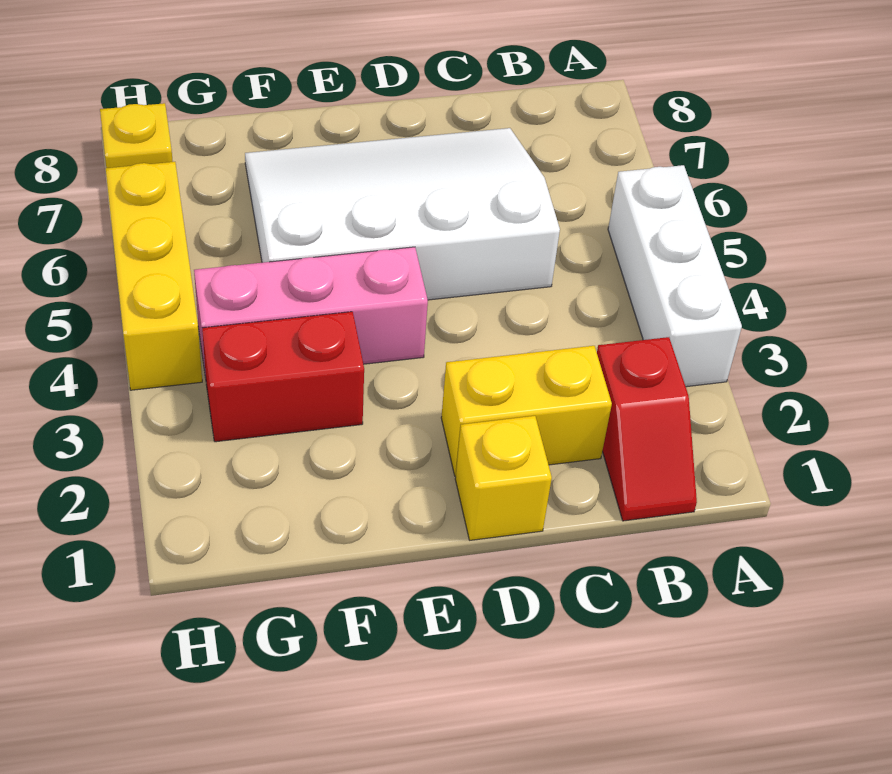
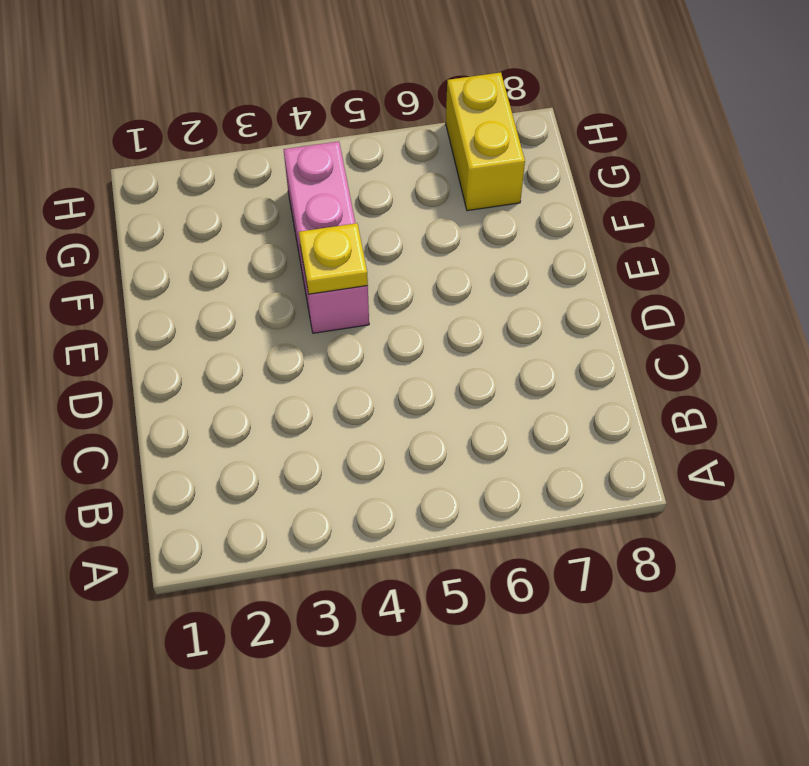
yellow plate E4 level 2 -> yellow plate H8 level 1
yellow brick G7:H7 level 1 -> yellow brick C2:D2 level 1
none -> white brick A3:A5 level 1
none -> red slope B1:B2 level 1 top 2

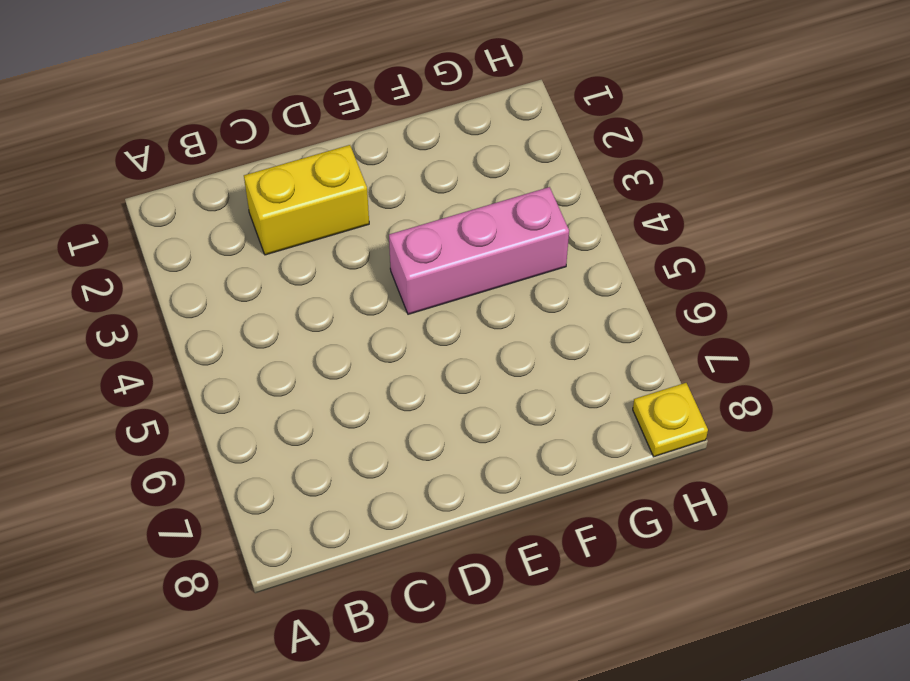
none -> white brick A3:A5 level 1
none -> red slope B1:B2 level 1 top 2

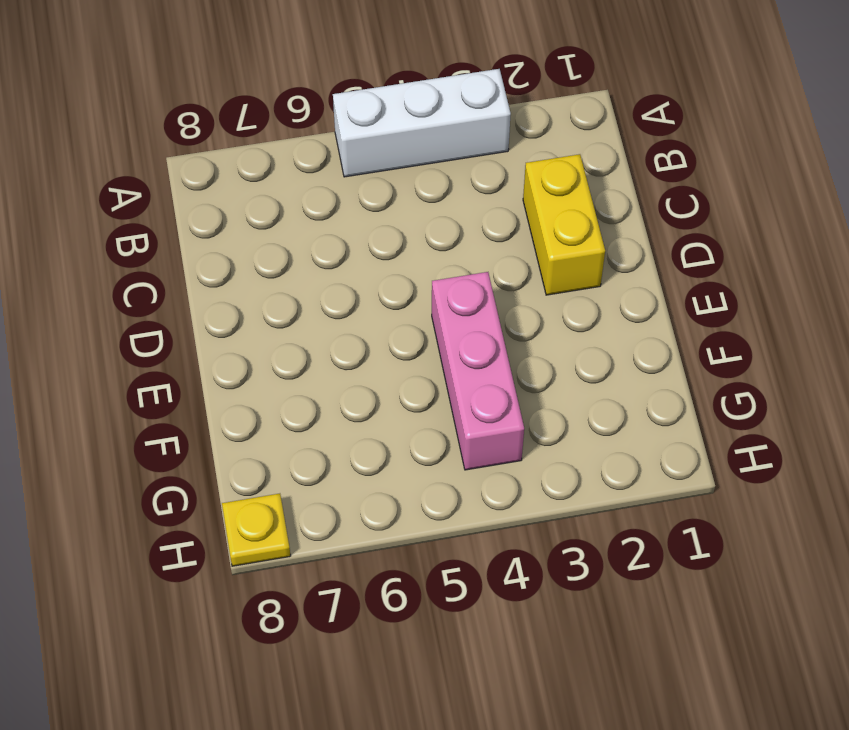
none -> red slope B1:B2 level 1 top 2
none -> white slope C5:F7 level 1 top 5

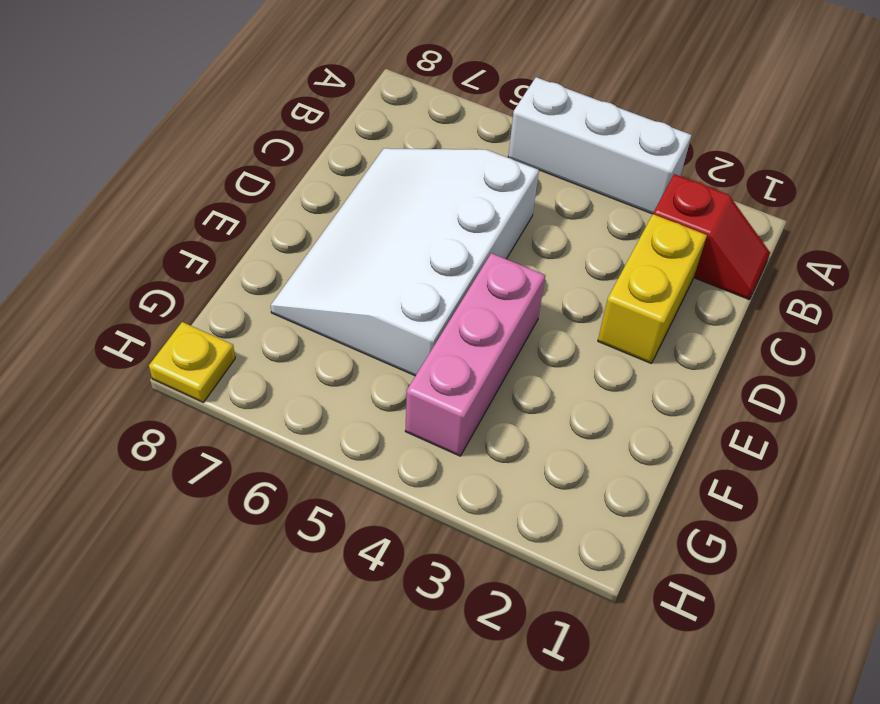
none -> yellow brick D1 level 1
none -> red brick F3:G3 level 1

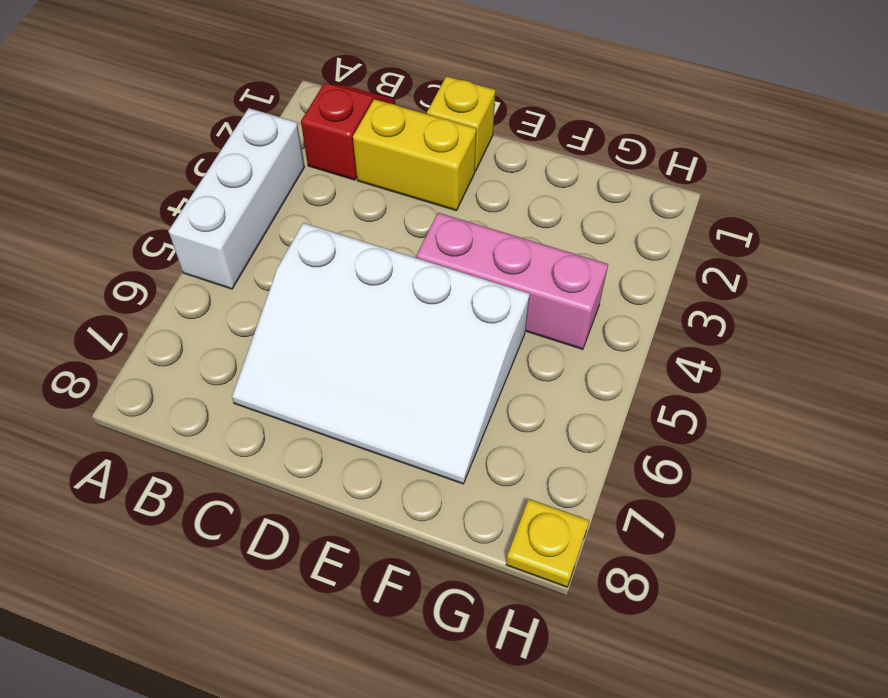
none -> red brick F3:G3 level 1
none -> yellow brick H4:H6 level 1

